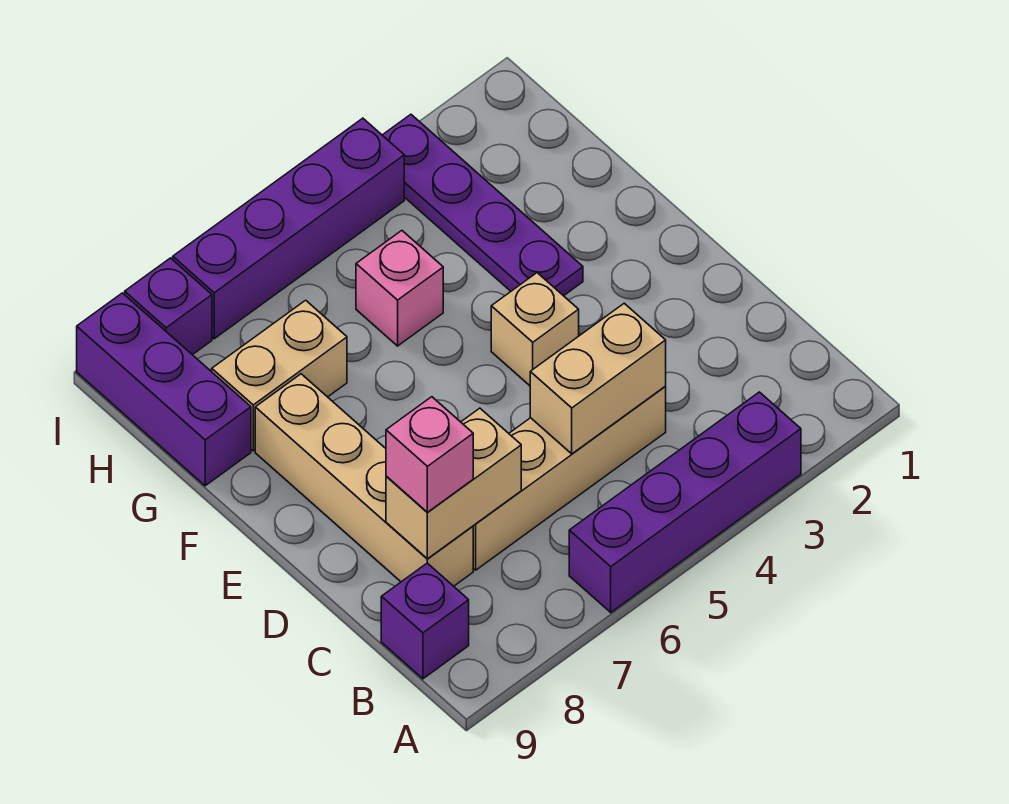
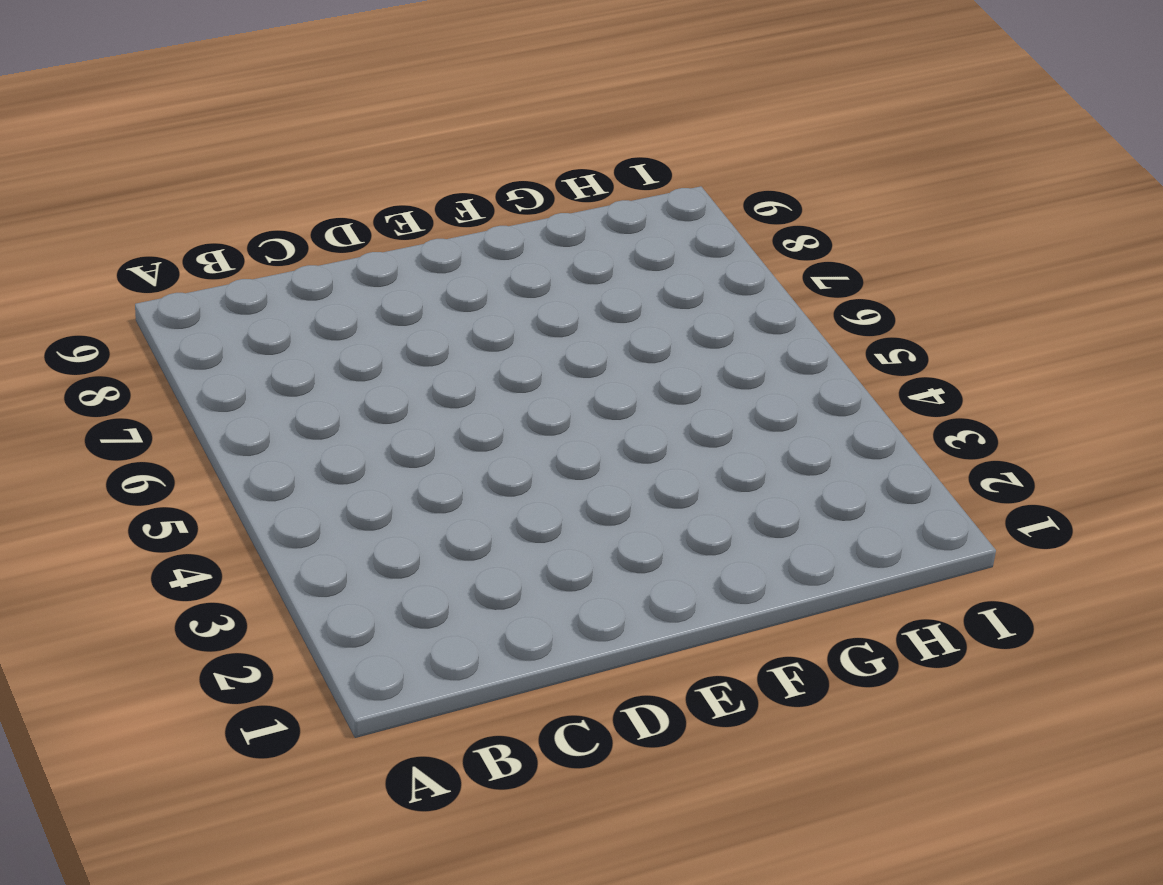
none -> purple brick A3:A6 level 1
none -> purple brick B9 level 1
none -> tan brick C4:C7 level 1

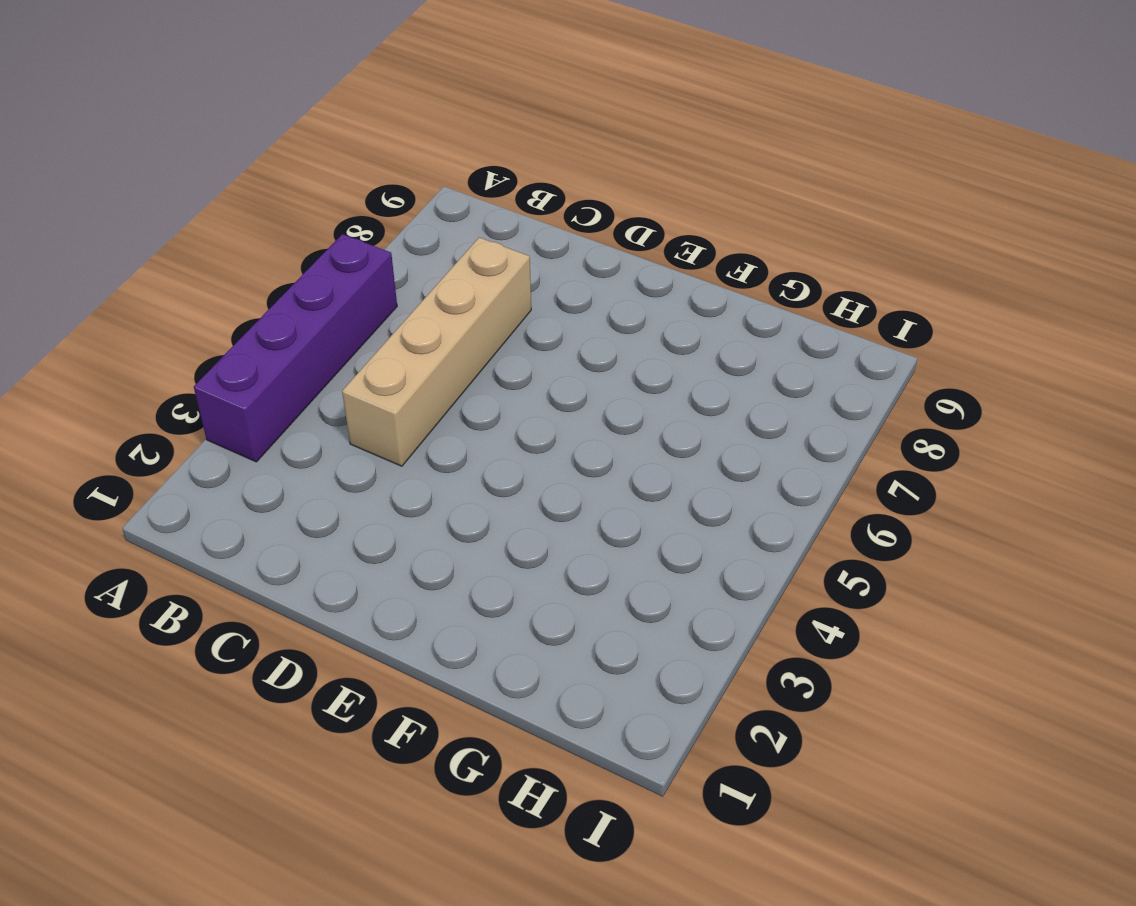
none -> purple brick B9 level 1
none -> tan brick C8:F8 level 1
none -> tan brick E4 level 1

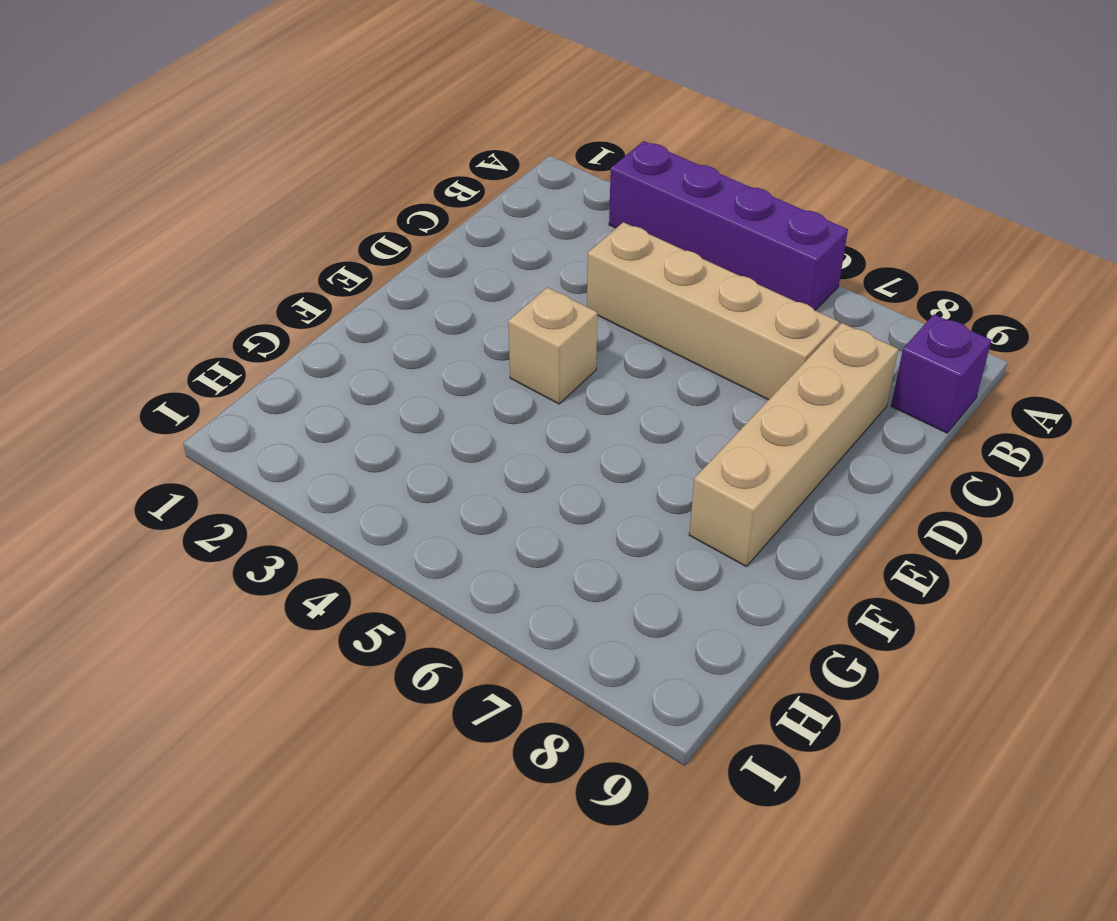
none -> purple plate F3:I3 level 1
none -> pink brick G5 level 1
none -> tan brick G7:G8 level 1

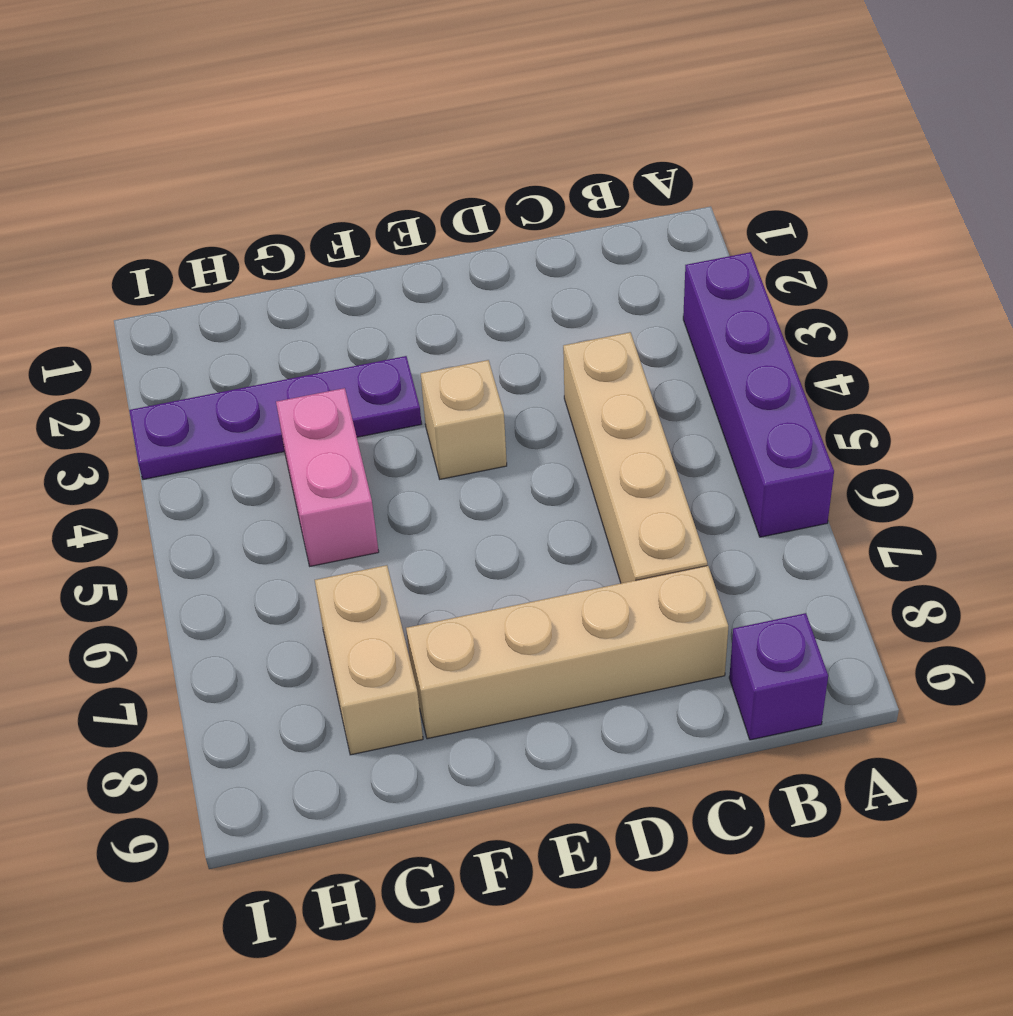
pink brick G4:G5 level 1 -> pink brick G5 level 1
none -> purple brick G9:I9 level 1
none -> purple brick I4:I7 level 1
none -> purple brick I8 level 1

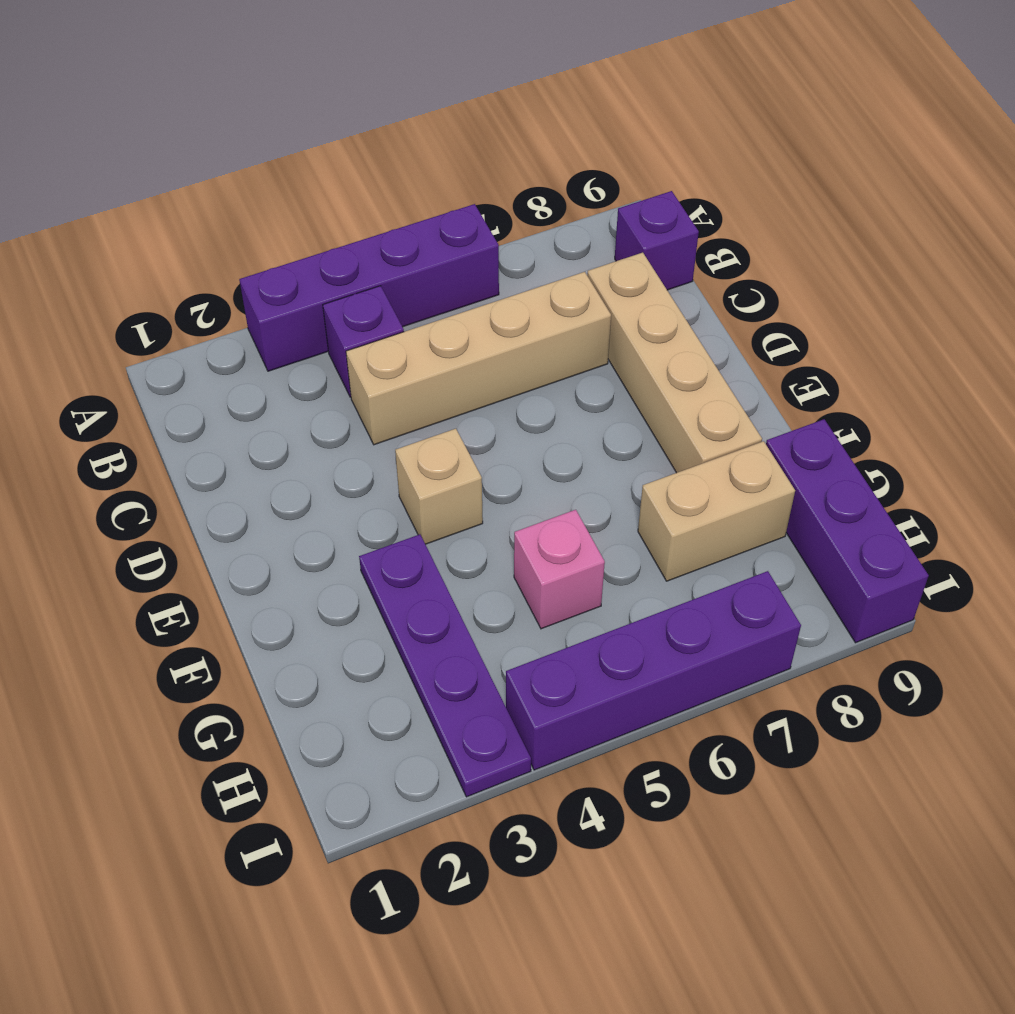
purple brick B4 level 1 -> purple brick I8 level 1
none -> tan brick C4:C5 level 2
none -> tan brick C7:C8 level 2
none -> pink brick C8 level 3

